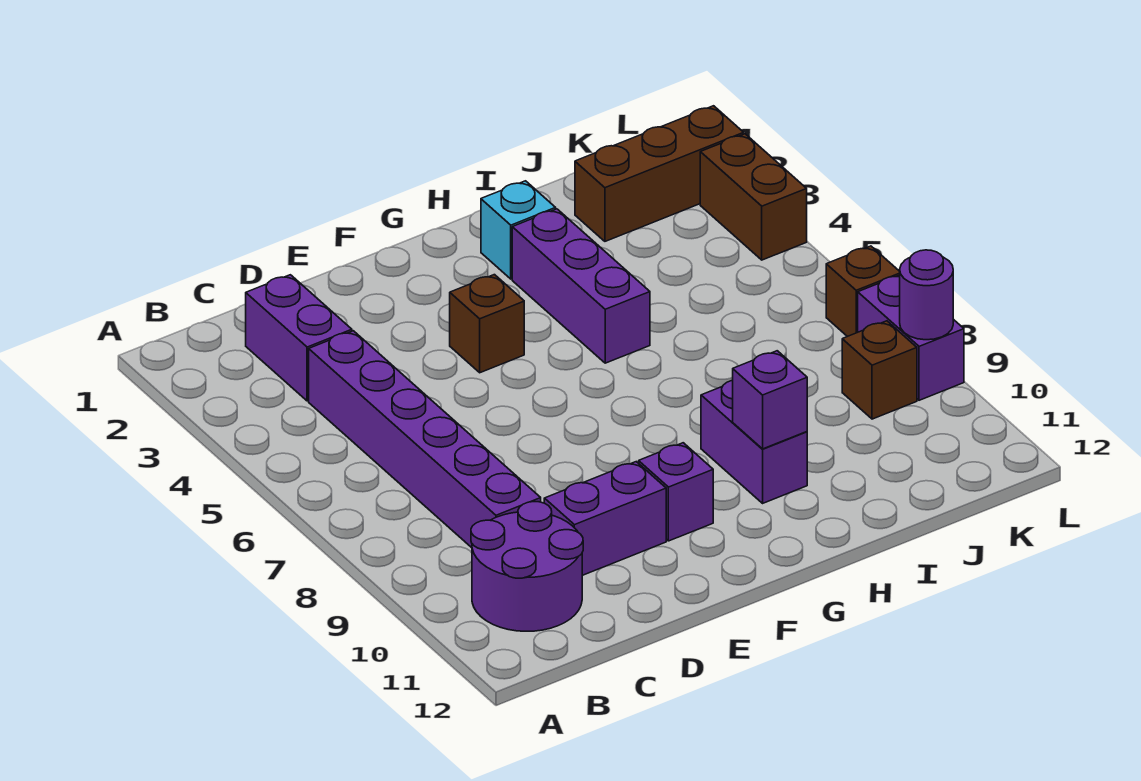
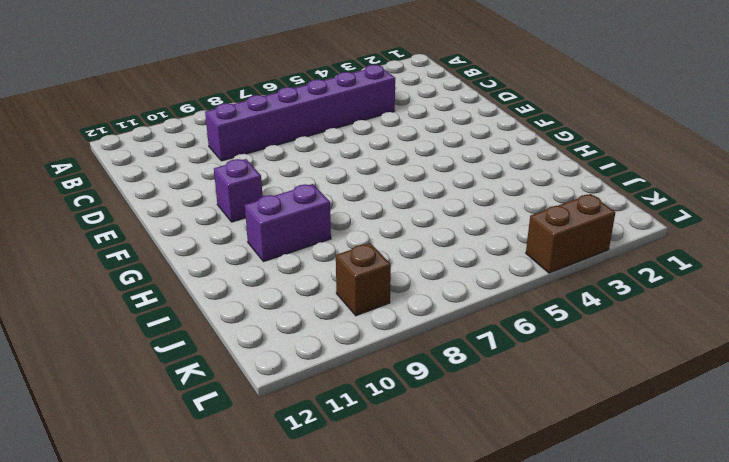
none -> purple round brick B10:C11 level 1
none -> purple brick C2:C3 level 1
none -> purple brick D10:E10 level 1

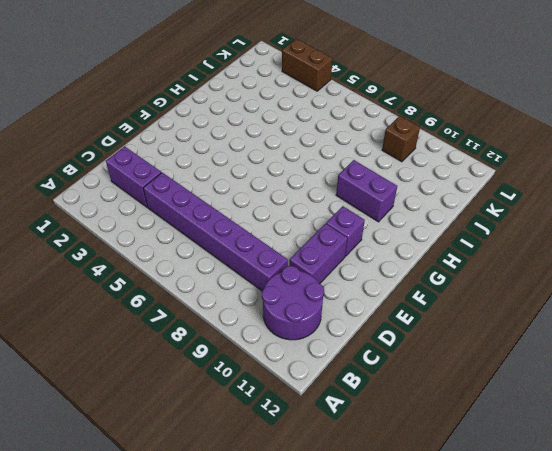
none -> brown brick F4 level 1
none -> cyan brick H2 level 1
none -> purple brick H3:H5 level 1

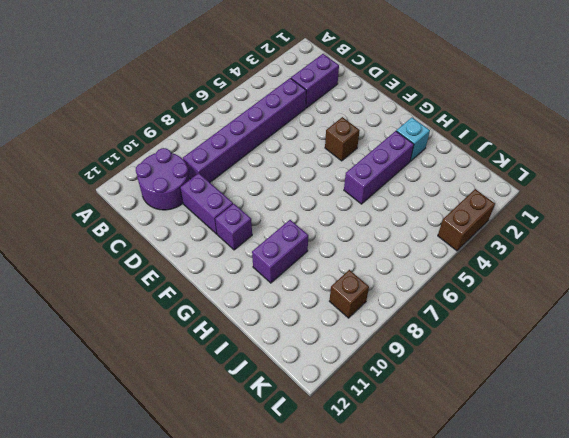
none -> brown brick J2:L2 level 1
none -> brown brick L7 level 1
none -> purple brick L8:L9 level 1

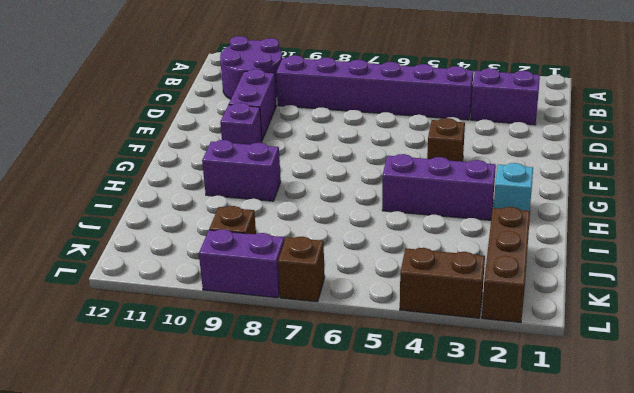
none -> purple brick H10 level 2
none -> purple round brick L9 level 2

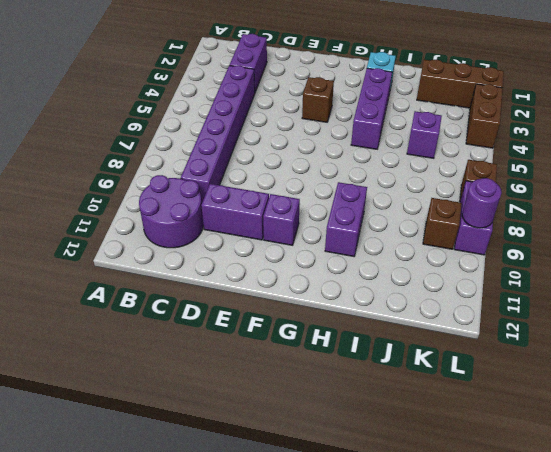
purple brick J5 level 1 -> purple brick H10 level 2

